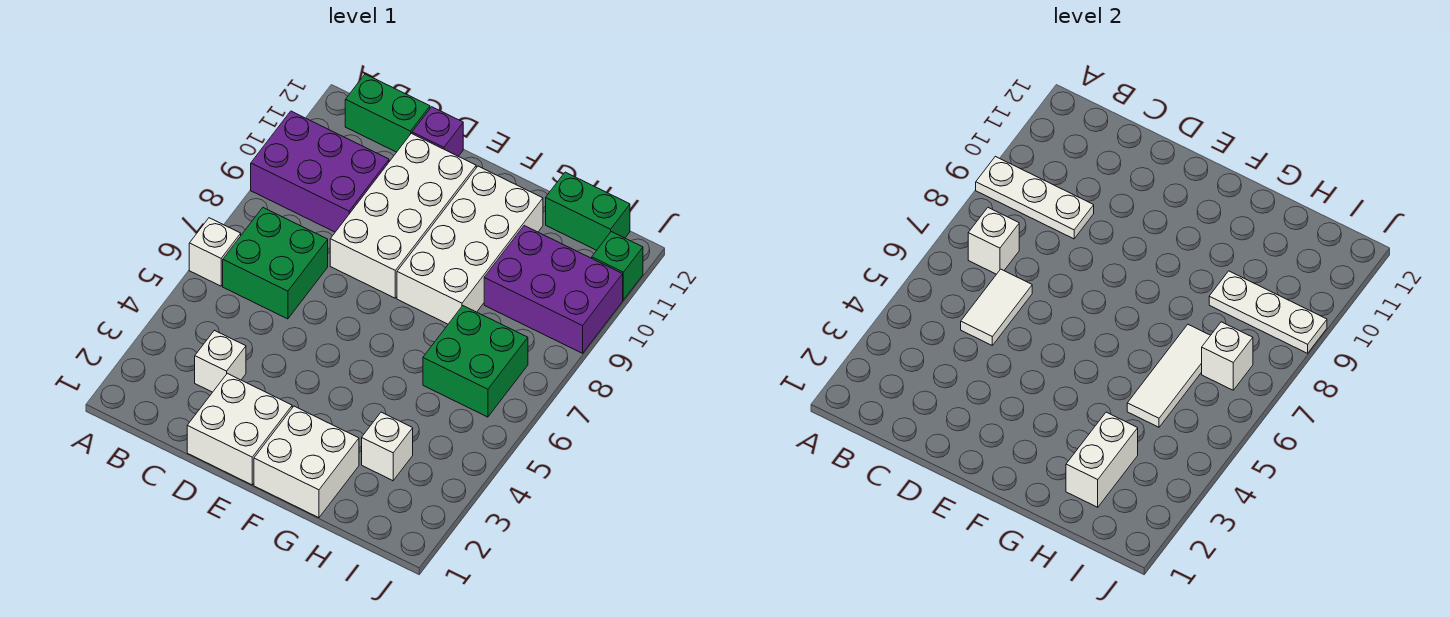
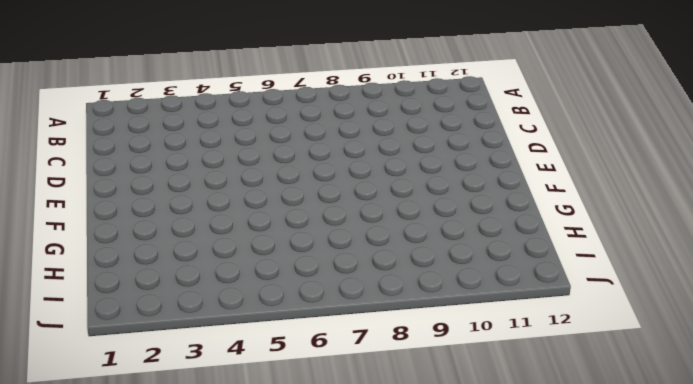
none -> white brick A6 level 1
none -> purple brick A9:C10 level 1
none -> green brick B6:C7 level 1

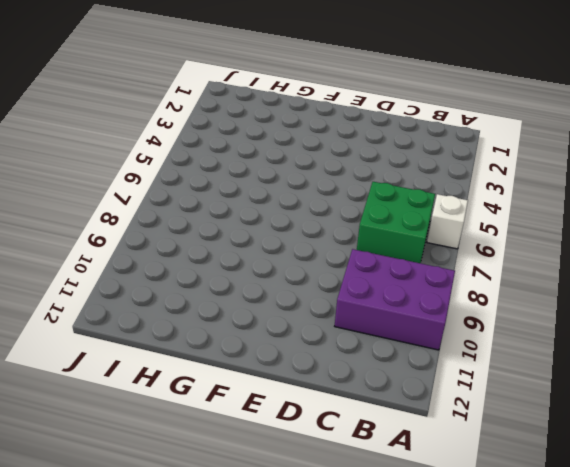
none -> green brick B12:C12 level 1
none -> white brick C3 level 1
none -> white brick D1:E2 level 1

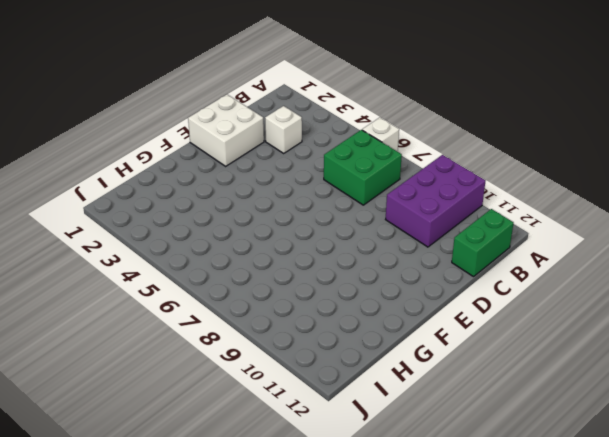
none -> white brick D8:E11 level 1
none -> purple brick D12 level 1
none -> white brick F1:G2 level 1

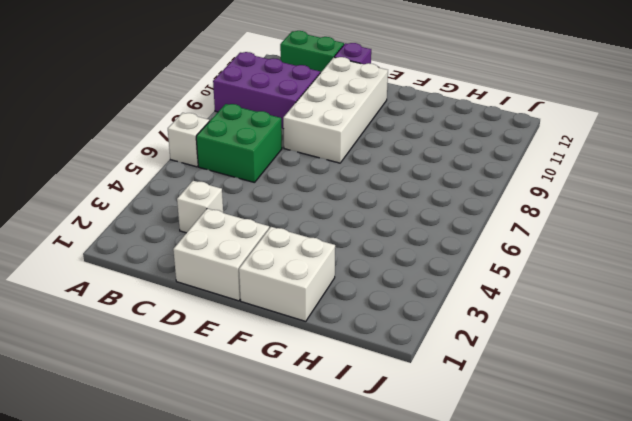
none -> white brick F8:G11 level 1
none -> white brick H3 level 1
none -> green brick H6:I7 level 1

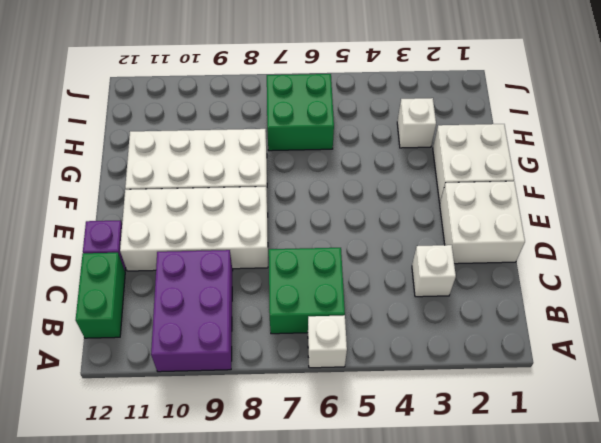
none -> purple brick H9:J10 level 1
none -> green brick H12:I12 level 1
none -> green brick J11 level 1

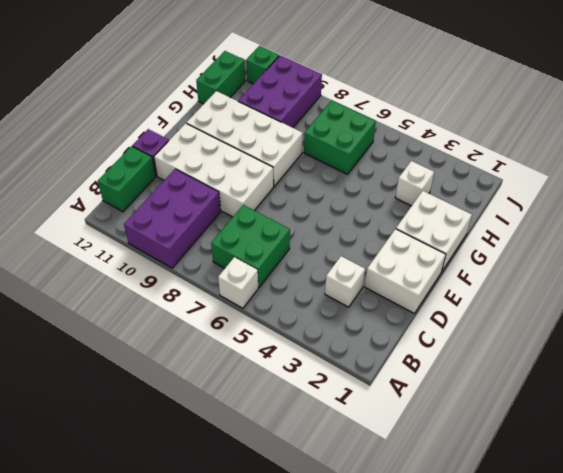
none -> white plate A9:C9 level 2
none -> white brick B7 level 2
none -> white tile C5:C6 level 2

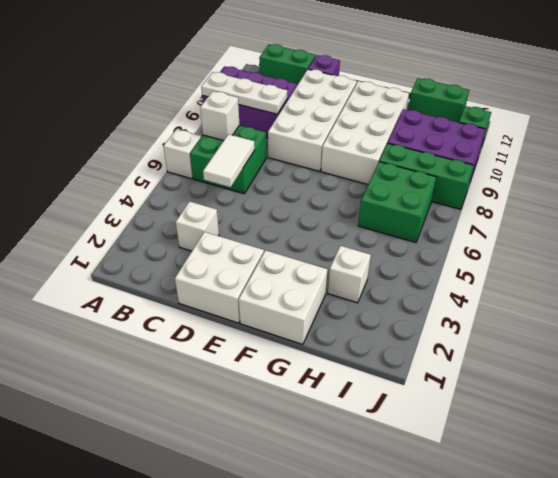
green brick H8:J8 level 1 -> none
none -> white brick H2:H3 level 2
none -> white tile H5:H7 level 2
none -> white plate H9:J9 level 2

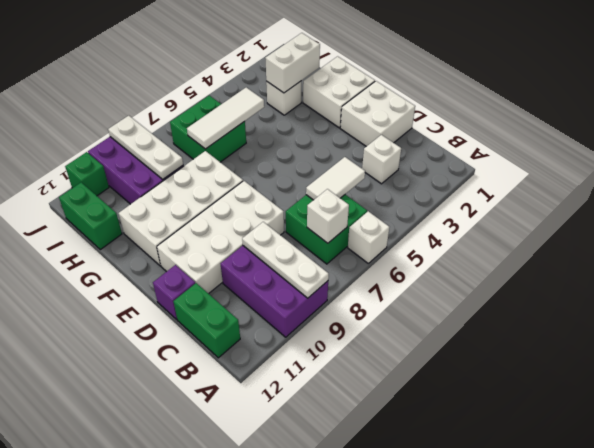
none -> white brick I7 level 2

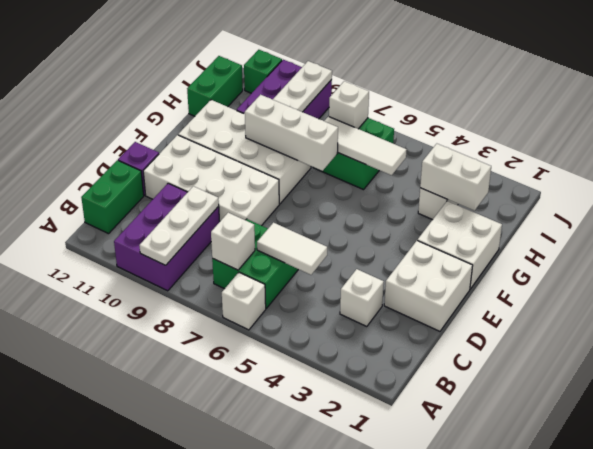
white brick G7:G9 level 2 -> none

